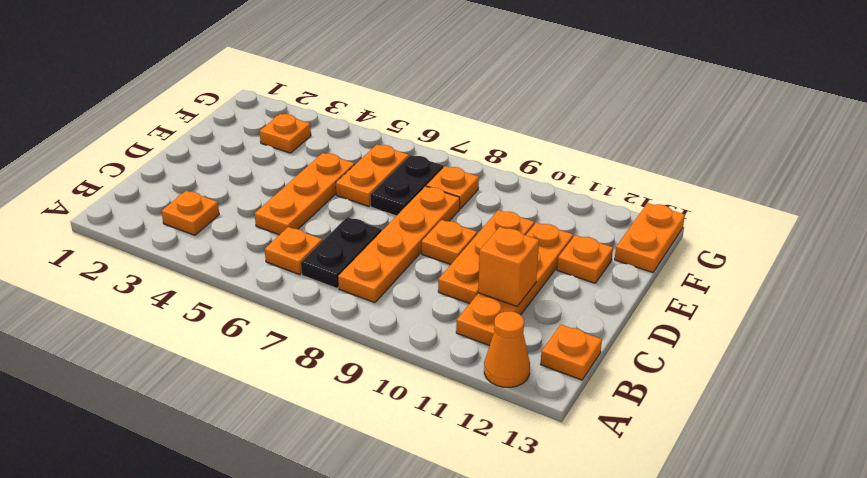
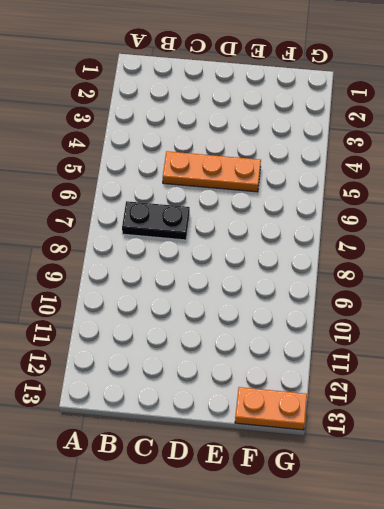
none -> orange cone A12 level 1
none -> orange plate B3 level 1
none -> orange plate B6 level 1

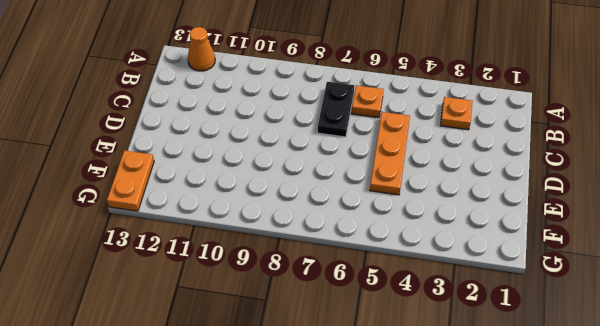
none -> orange plate B8:E8 level 1
none -> orange plate B11:E11 level 1
none -> orange plate B13 level 1

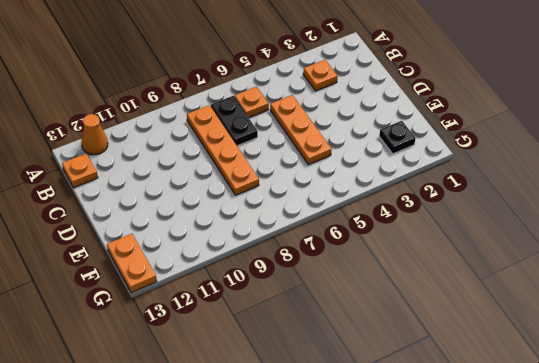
black plate F2 level 1 -> none
none -> orange plate B11:E11 level 1
none -> orange plate C10:E10 level 1
none -> orange plate D9 level 1

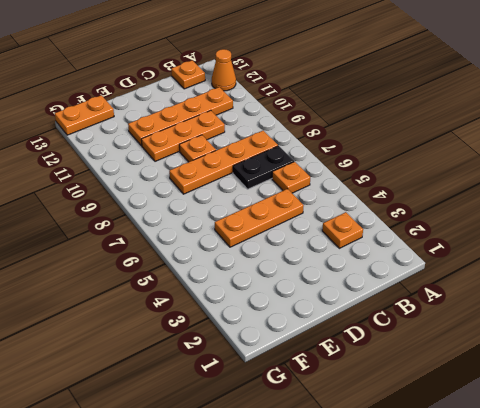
none -> orange plate E6:F6 level 1
none -> black plate E7:F7 level 1
none -> orange plate E12 level 1

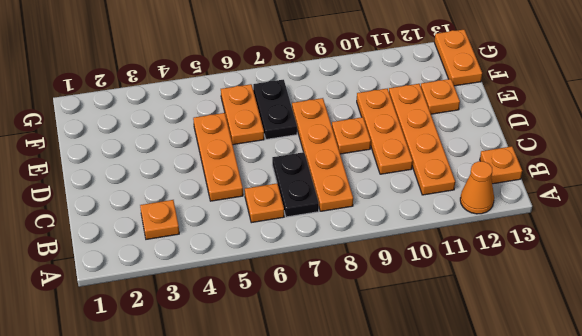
none -> orange plate F3 level 1
none -> orange plate F8 level 1
none -> orange brick C11 level 2

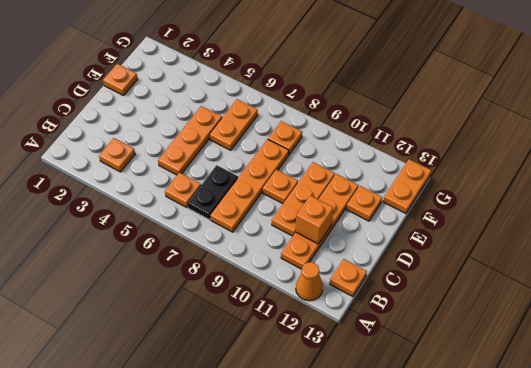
orange plate E1 level 1 -> orange plate F3 level 1
none -> black plate E7:F7 level 1

